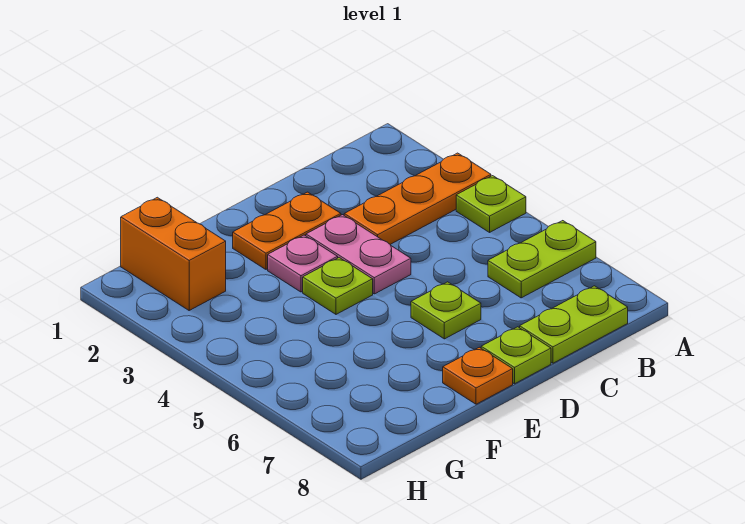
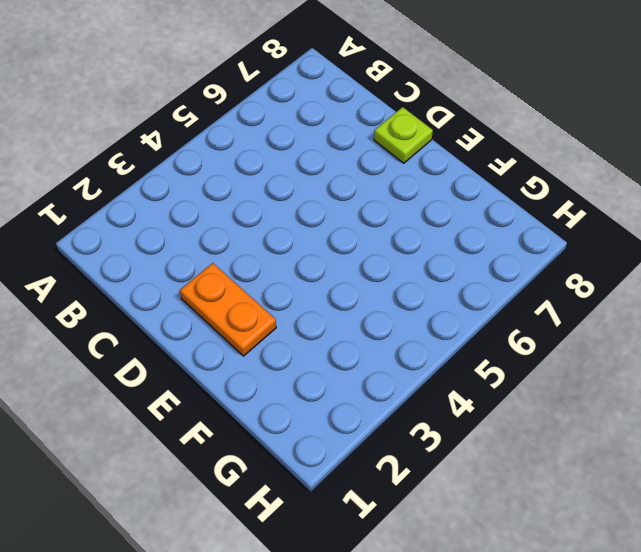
none -> orange plate A3:C3 level 1
none -> lime plate A4 level 1
none -> lime plate A6:B6 level 1

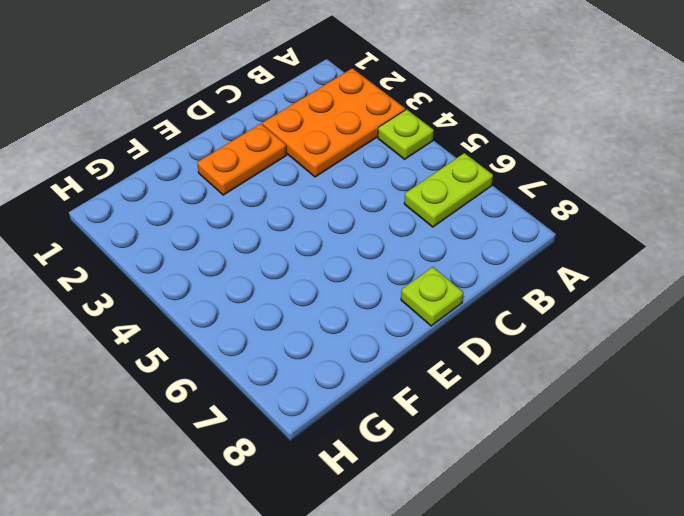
orange plate A2:C3 level 1 -> orange plate A3:C3 level 1
none -> lime plate B8:C8 level 1
none -> pink plate D3:D4 level 1
none -> lime plate D6 level 1

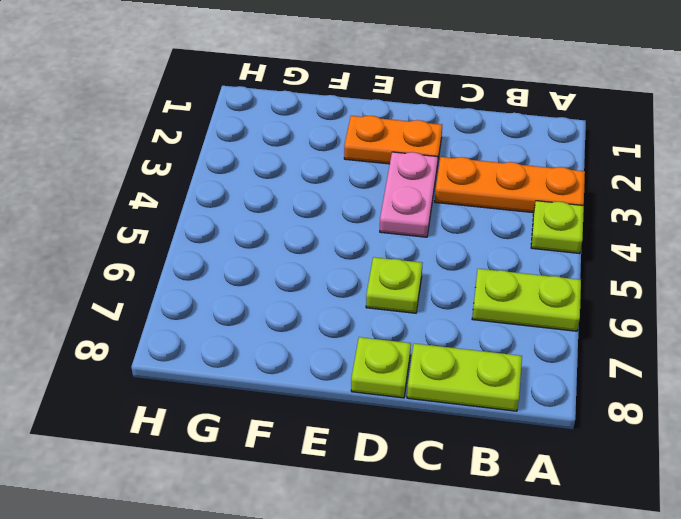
none -> pink plate E3 level 1
none -> lime plate E4 level 1
none -> orange plate E8 level 1

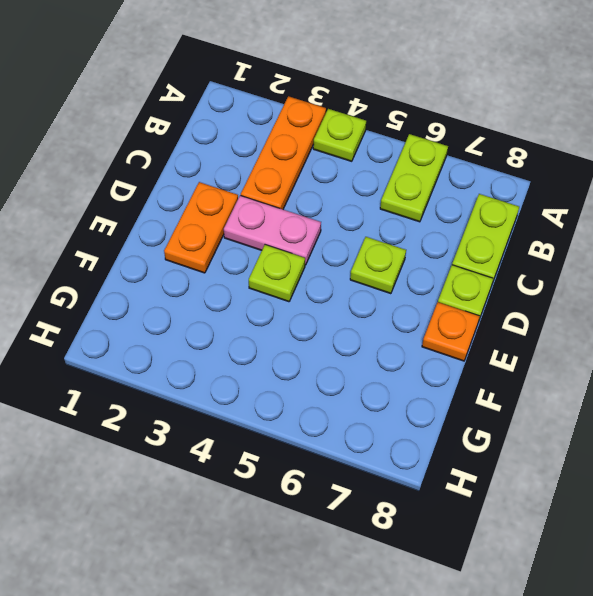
none -> pink plate E3 level 1
none -> orange brick G1:G2 level 1

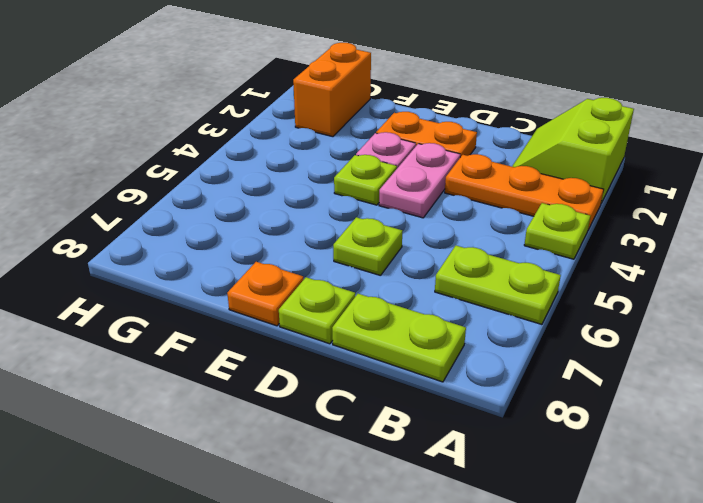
lime slope A1:B2 level 1 top A -> none

